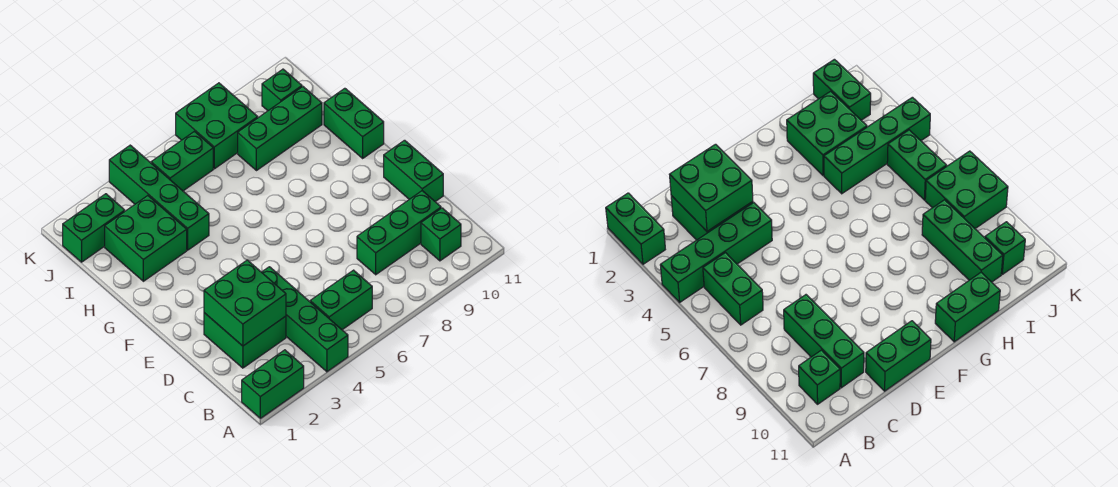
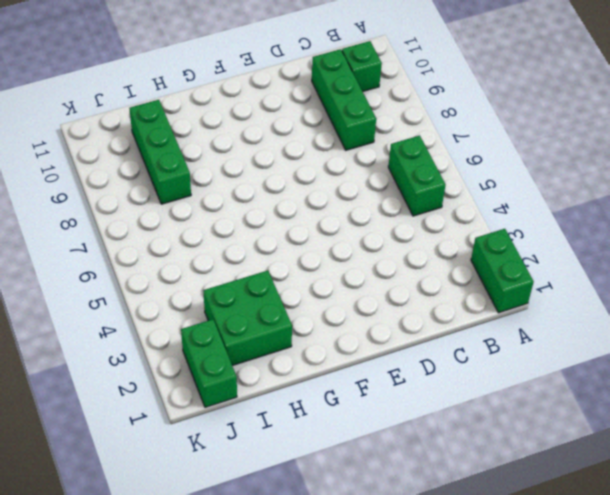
none -> green brick A4:D4 level 1
none -> green brick C2:D3 level 1
none -> green brick D11:E11 level 1

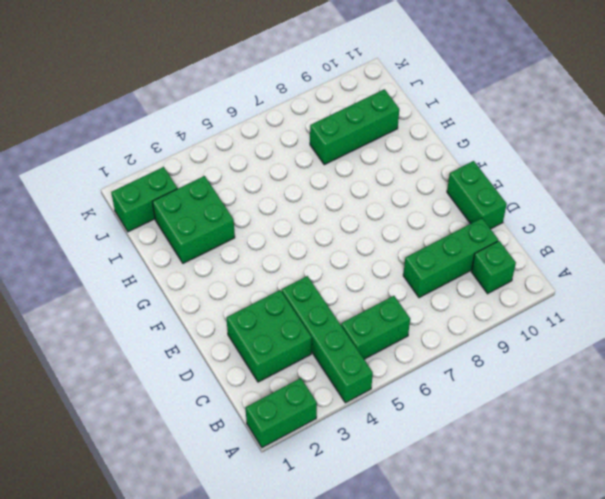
none -> green brick G11:H11 level 1
none -> green brick H4:K4 level 1
none -> green brick J5:J6 level 1

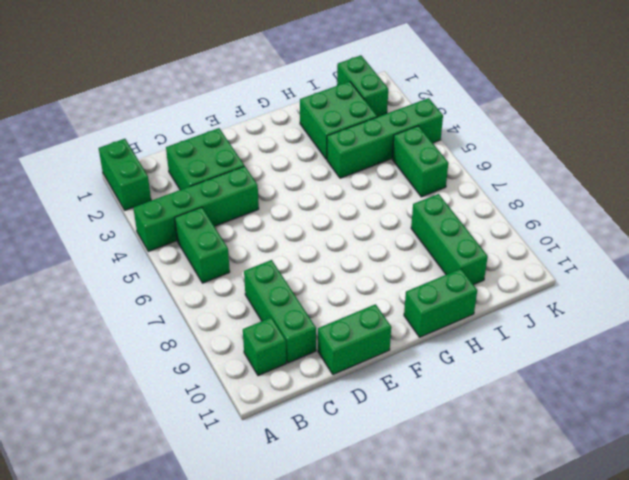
none -> green brick J7:K8 level 1
none -> green brick J10 level 1
none -> green brick C2:D3 level 2

